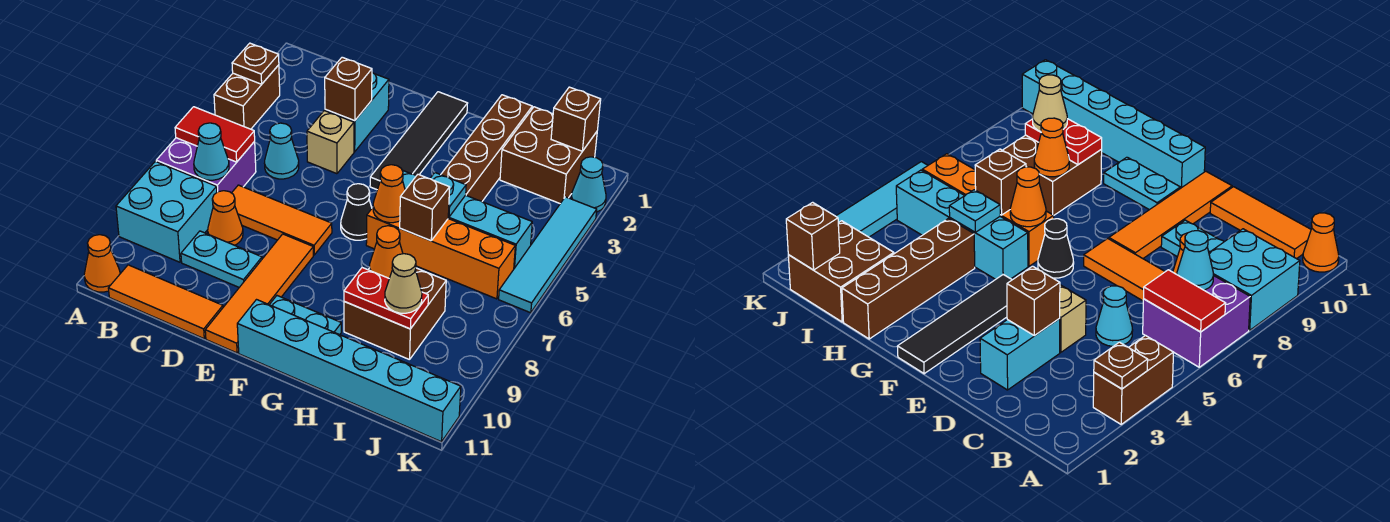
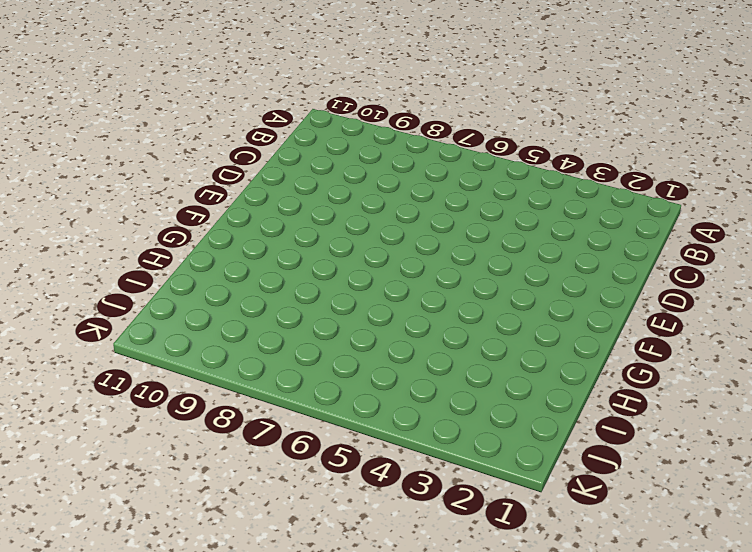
none -> brown brick A3:A4 level 1
none -> purple brick A6:B7 level 1
none -> cyan brick A8:B9 level 1
none -> orange cone A11 level 1

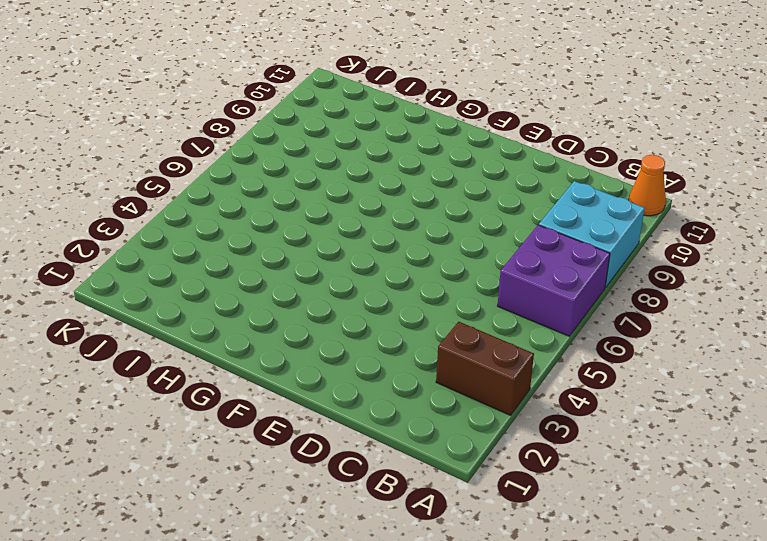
brown brick A3:B3 level 1 -> brown brick A3:A4 level 1
none -> orange tile B11:D11 level 1
none -> cyan cone C5 level 1
none -> orange tile C7:E7 level 1
none -> orange cone C8 level 1

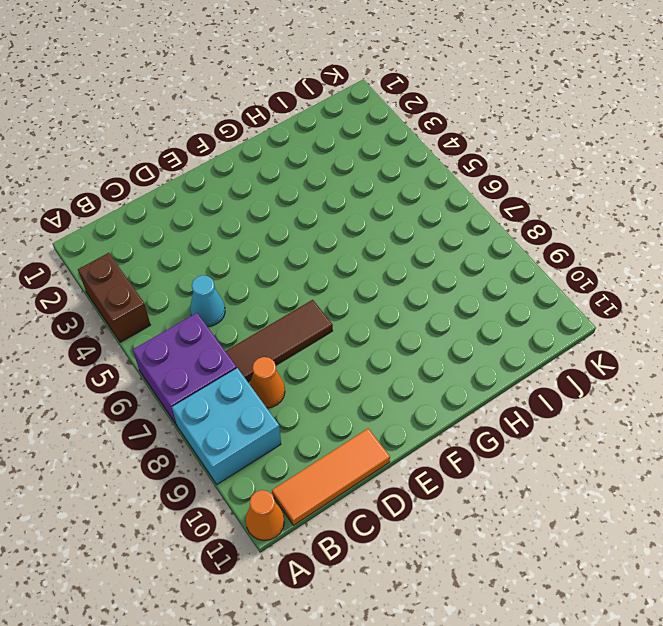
brown tile C7:E7 level 1 -> orange tile C7:E7 level 1
none -> cyan plate C9:D9 level 1
none -> cyan brick D2:D3 level 1
none -> tan brick D4 level 1
none -> orange tile E8:E11 level 1

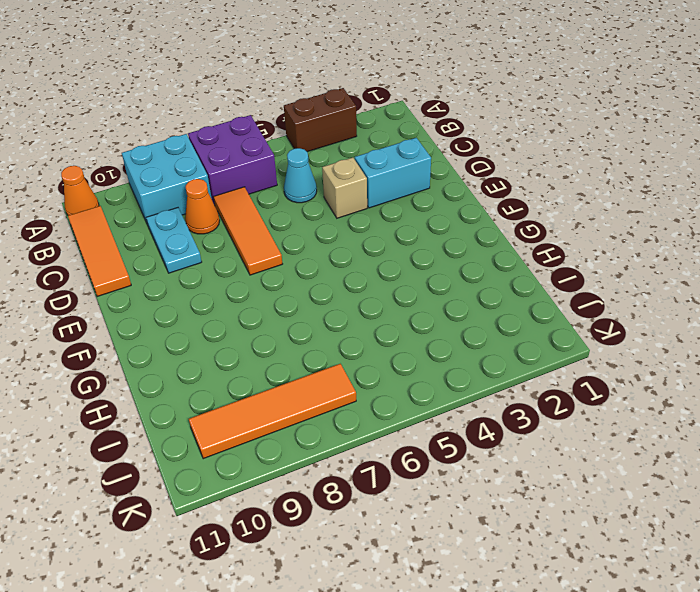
orange tile J7:J10 level 1 -> orange tile E8:E11 level 1
none -> black tile F1:F4 level 1
none -> black cone F6 level 1
none -> cyan plate F10:G10 level 1
none -> cyan brick F11:K11 level 1

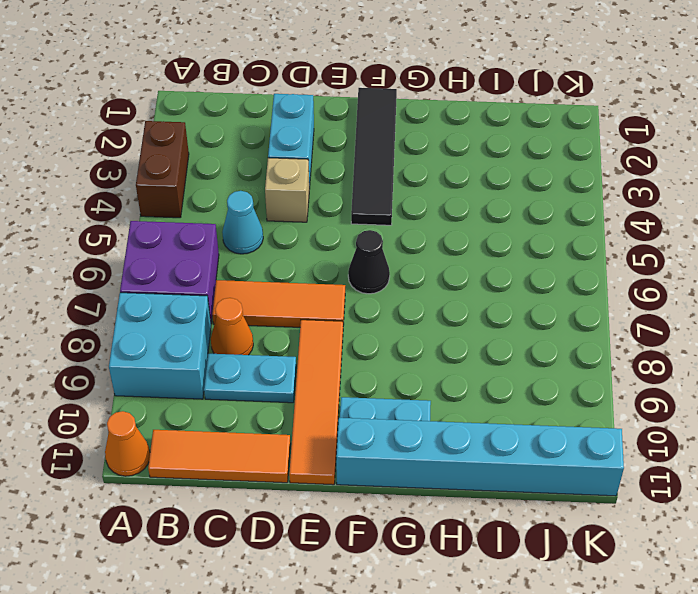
none -> cyan brick G5:J5 level 1
none -> orange brick G6:J6 level 1
none -> brown brick H1:H4 level 1
none -> brown brick H8:I9 level 1

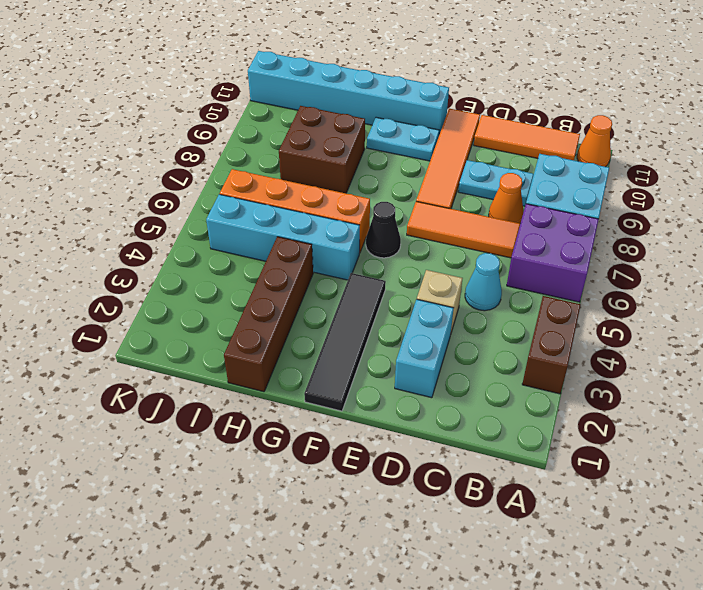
none -> brown brick I1:J2 level 1
none -> cyan cone K2 level 1
none -> cyan tile K3:K6 level 1
none -> brown plate A3 level 2

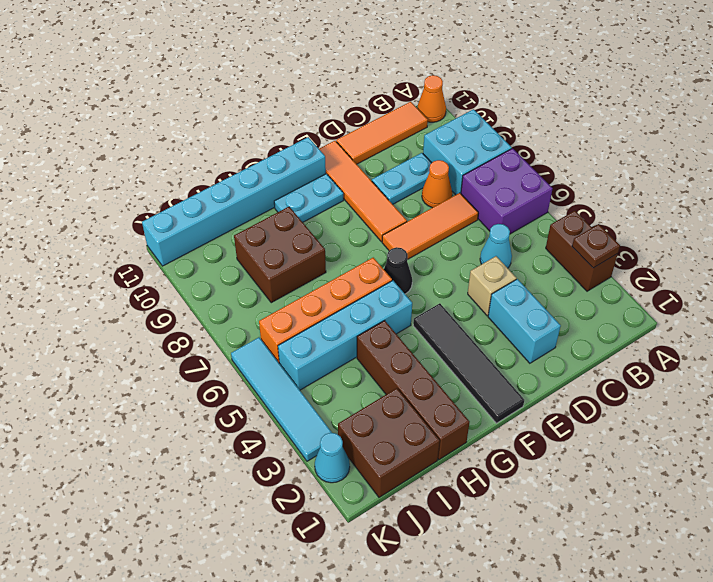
none -> red tile A6:B6 level 2
none -> cyan cone B7 level 2
none -> brown brick D3 level 2
none -> orange cone G6 level 2

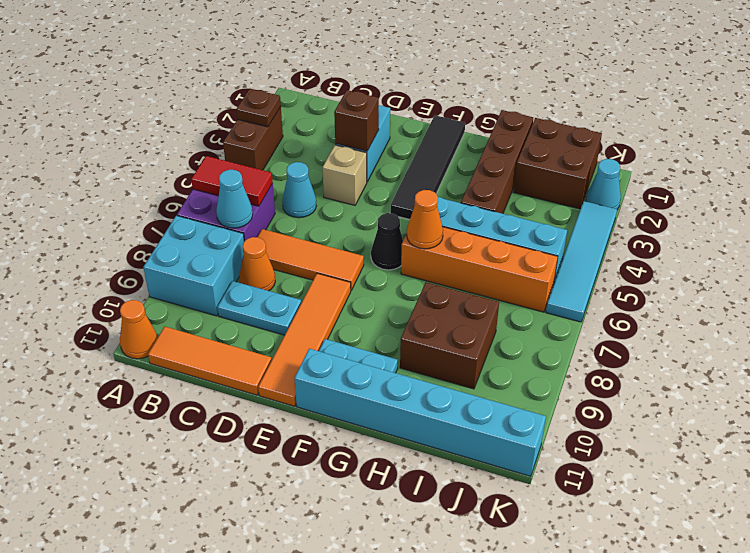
none -> cyan plate H5 level 2
none -> brown brick H6 level 2
none -> orange cone H8 level 2
none -> red plate H9:I9 level 2

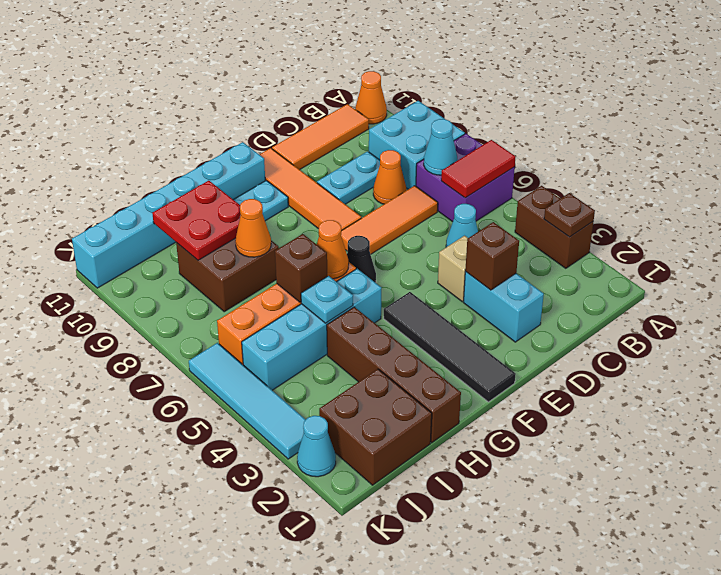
red plate H9:I10 level 2 -> red plate H9:I9 level 2
none -> brown brick J1 level 2
none -> tan cone I9 level 3

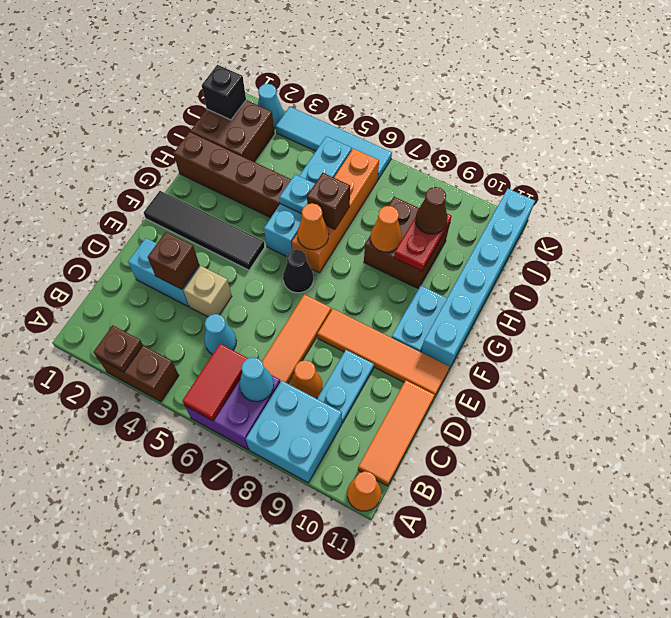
brown cone I9 level 3 -> tan cone I9 level 3
black brick J1 level 2 -> brown brick J1 level 2

